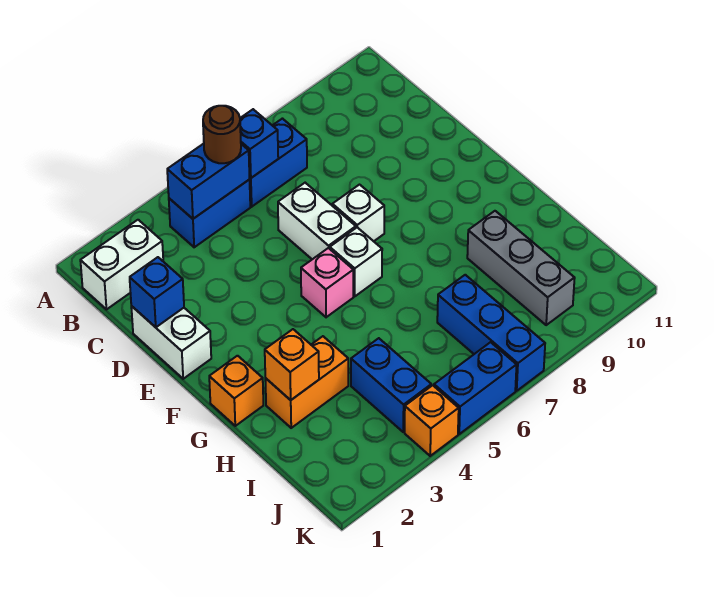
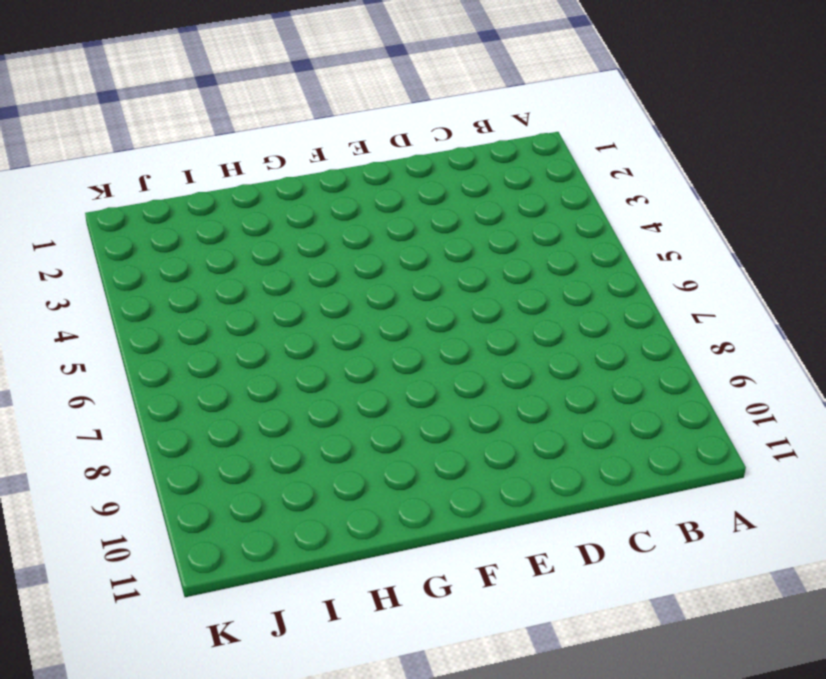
none -> white brick B1:B2 level 1
none -> blue brick B4:B5 level 1
none -> blue brick B6:B7 level 1

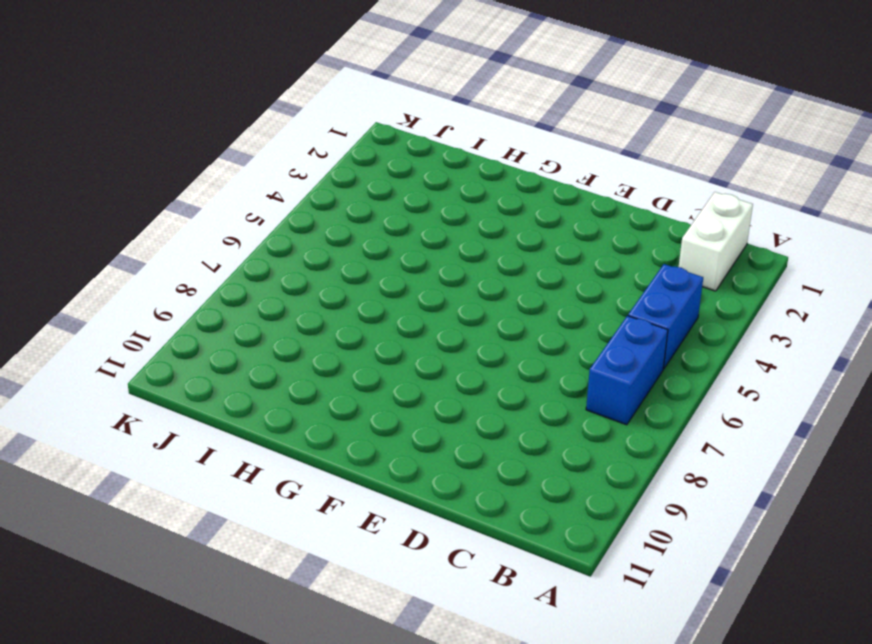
none -> white brick D1:E1 level 1
none -> white brick D6:E6 level 1
none -> white brick E7 level 1

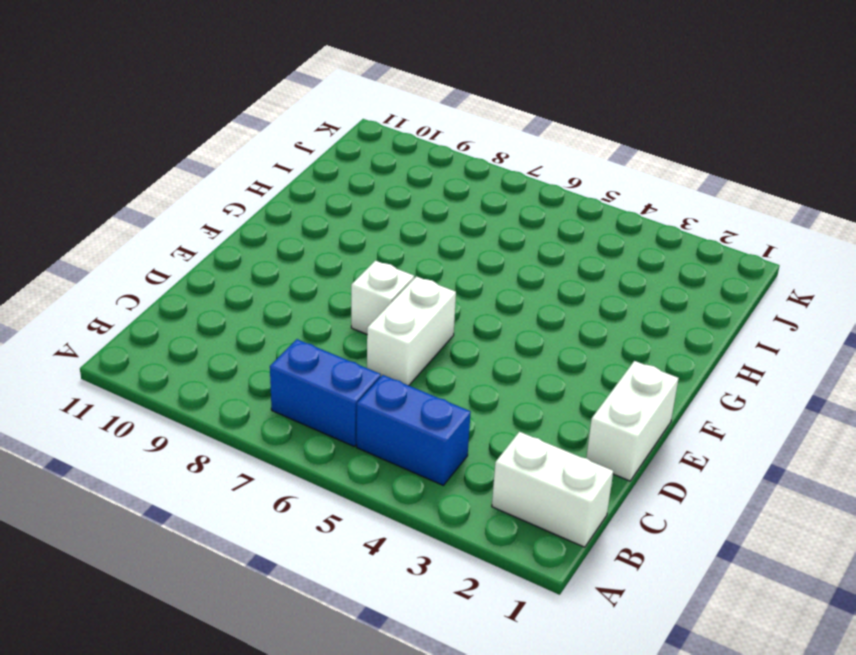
none -> pink brick F5 level 1
none -> white brick F6 level 1
none -> orange brick G1 level 1

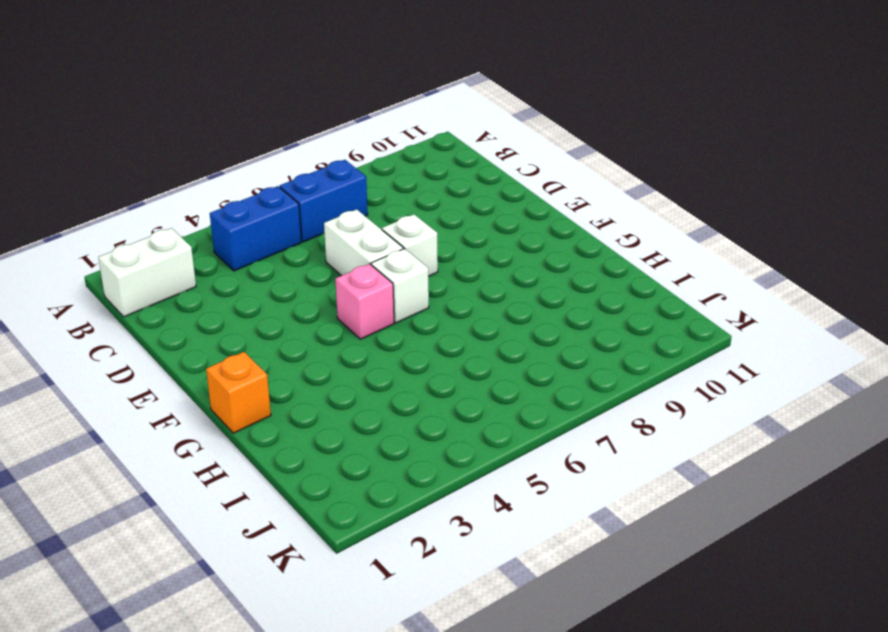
none -> white brick D1:E1 level 1
none -> orange brick H2:H3 level 1
none -> grey brick H9:J9 level 1

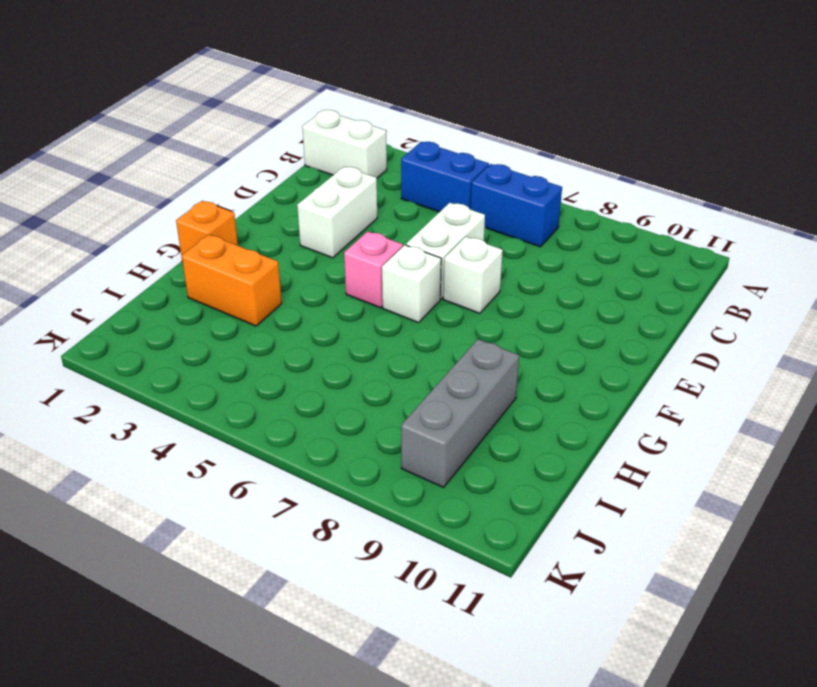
white brick D3:E3 level 1 -> white brick D1:E1 level 1
none -> blue brick I4:J4 level 1
none -> blue brick I7:K7 level 1
none -> orange brick K4 level 1

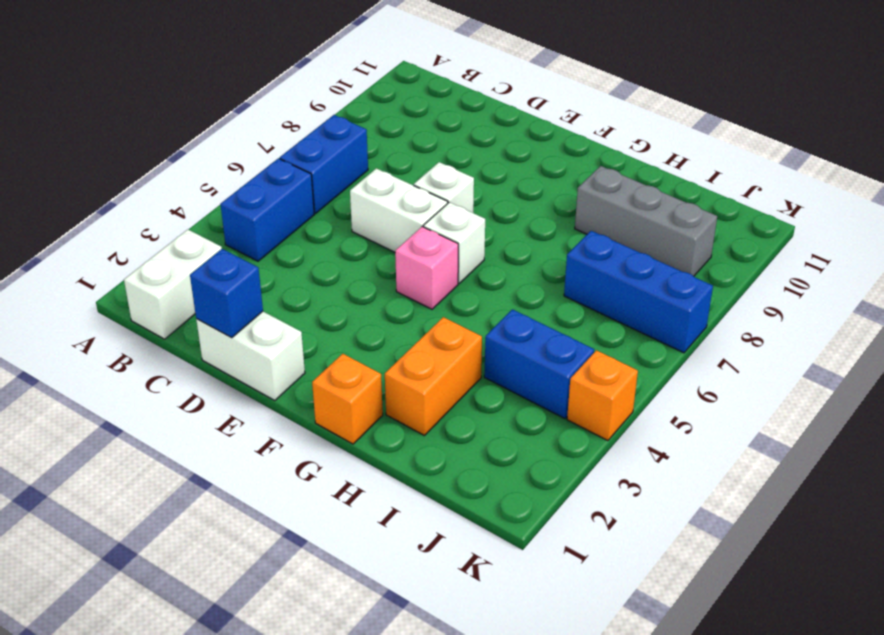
none -> blue brick K5:K6 level 1
none -> blue brick B4:B5 level 2
none -> blue brick B6 level 2

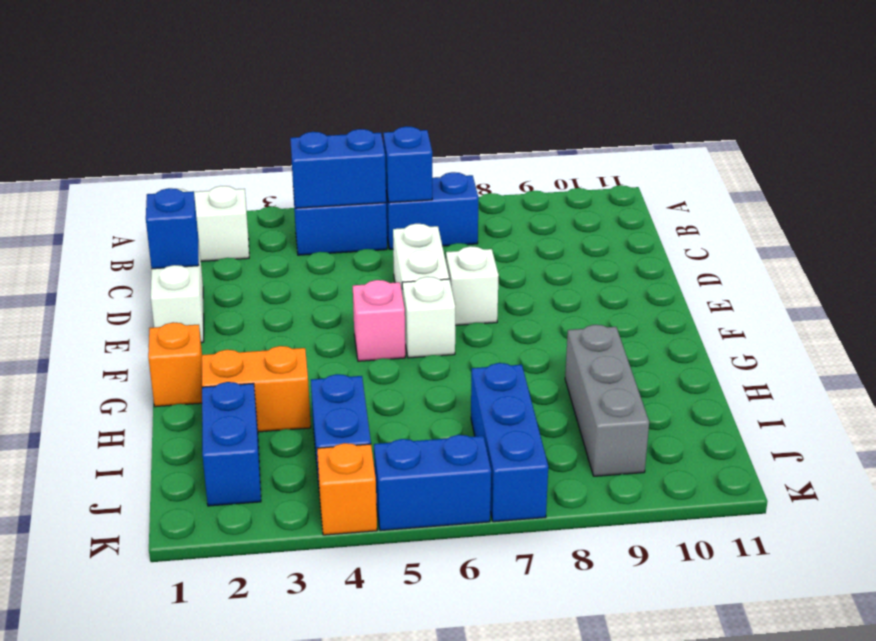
blue brick I2:J2 level 1 -> none
none -> orange brick H2 level 2
none -> brown round brick B5 level 3

